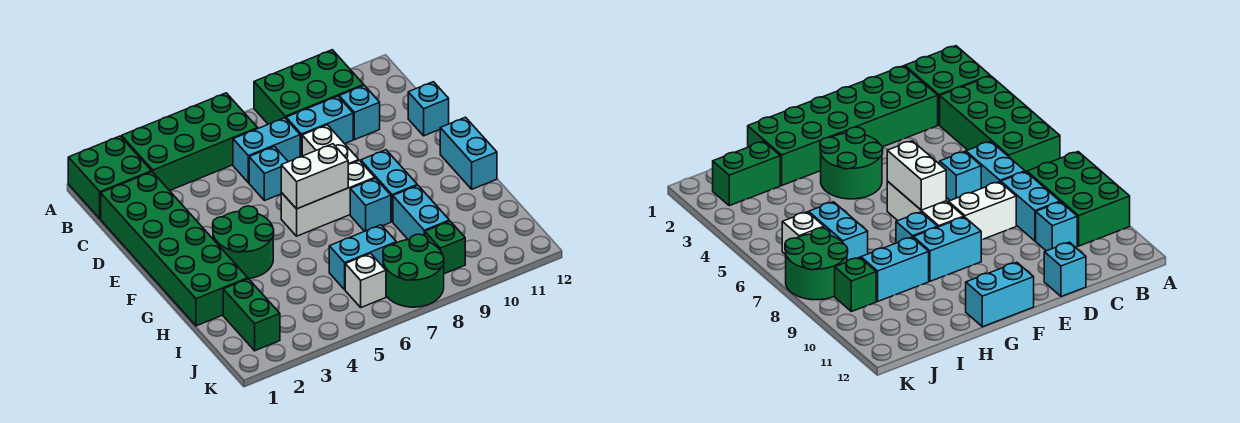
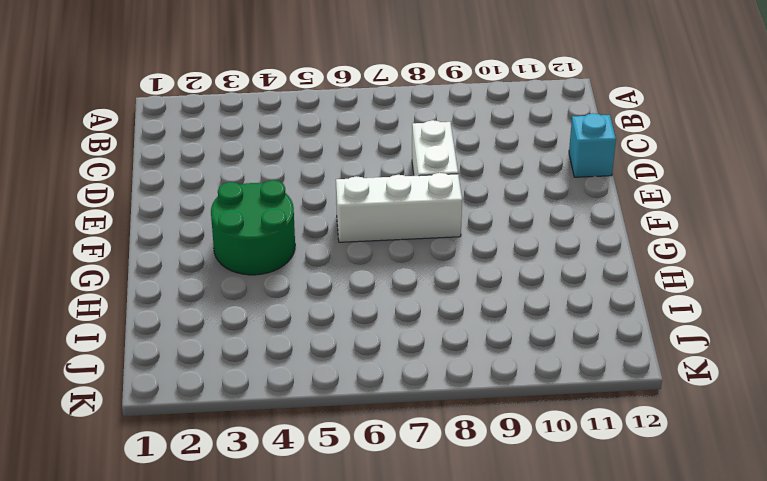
none -> green brick A1:B2 level 1
none -> green brick A3:B6 level 1
none -> green brick A8:B10 level 1

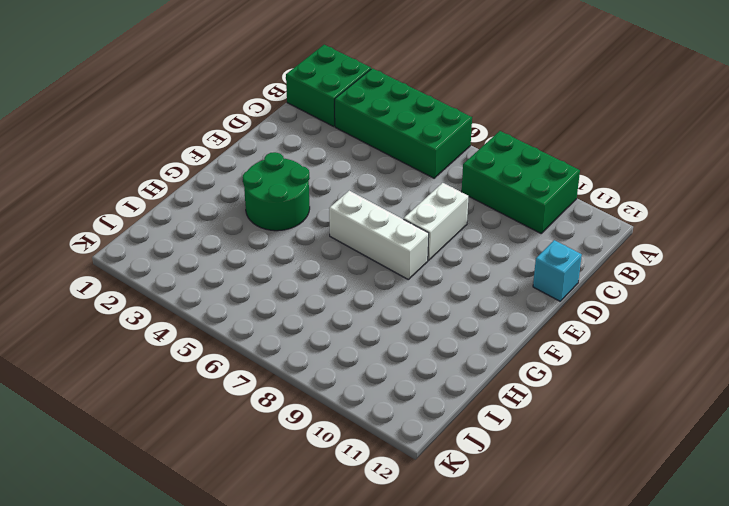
none -> green brick C1:H2 level 1
none -> cyan brick C6:C7 level 1
none -> cyan brick C8:C9 level 1

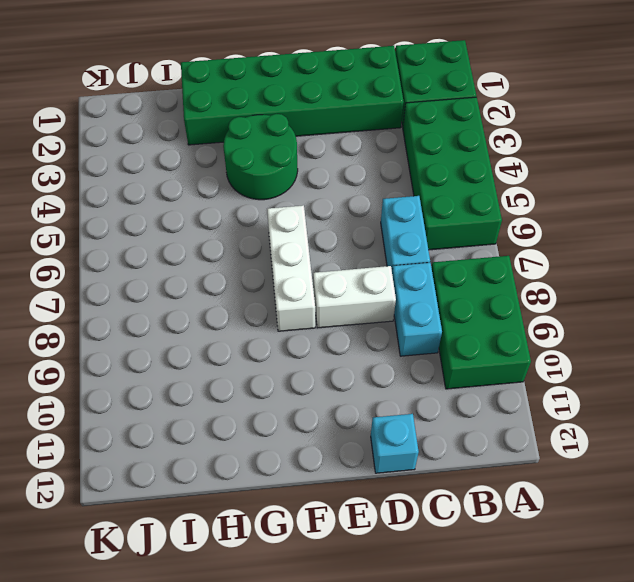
none -> cyan brick C10 level 1
none -> cyan brick D6 level 1
none -> cyan brick F9:G9 level 1

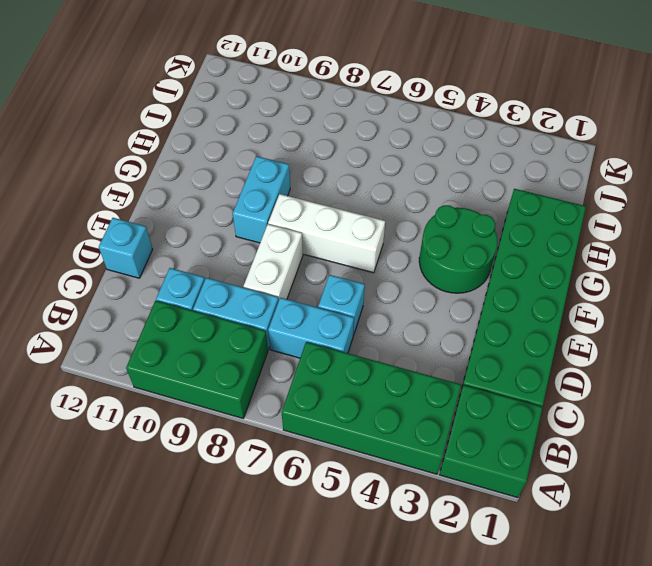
none -> cyan brick F12:G12 level 1
none -> cyan brick G8 level 1
none -> cyan brick H9:I9 level 1

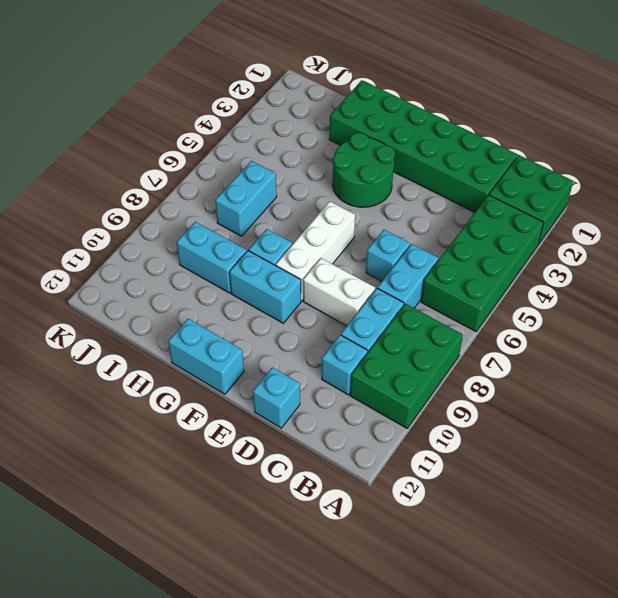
none -> green brick I2:J2 level 1
none -> white brick J6 level 1
none -> green round brick J7:K8 level 1

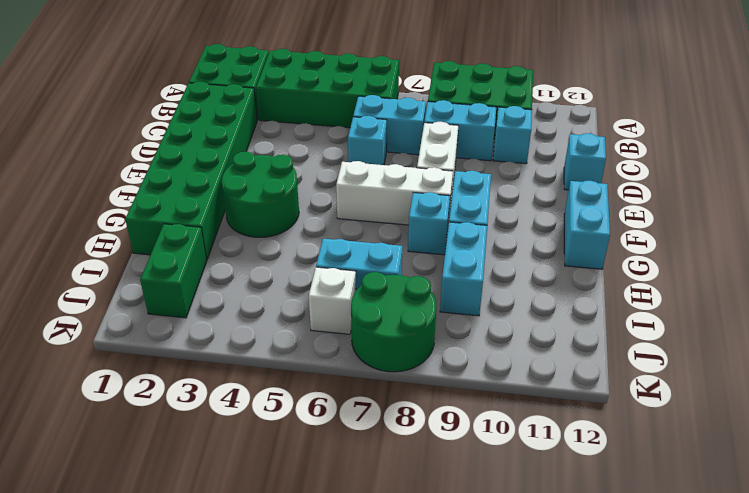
none -> green brick J9 level 1
none -> white brick F6:F7 level 2

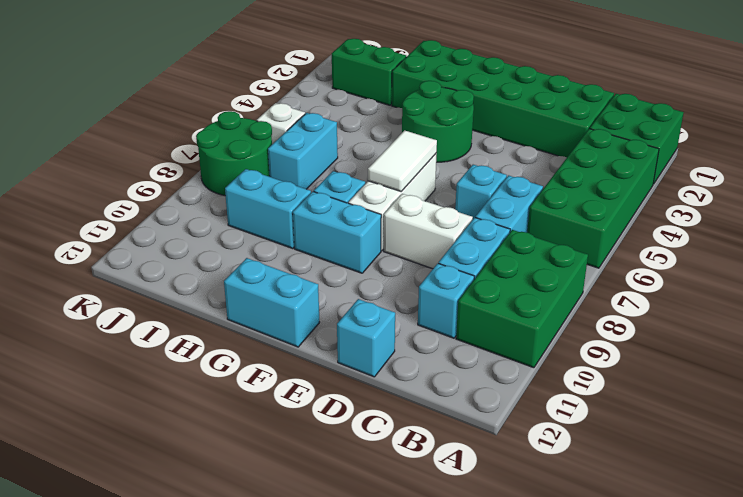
white tile F6:F7 level 2 -> white brick F6:F7 level 2
none -> green brick J9 level 1

